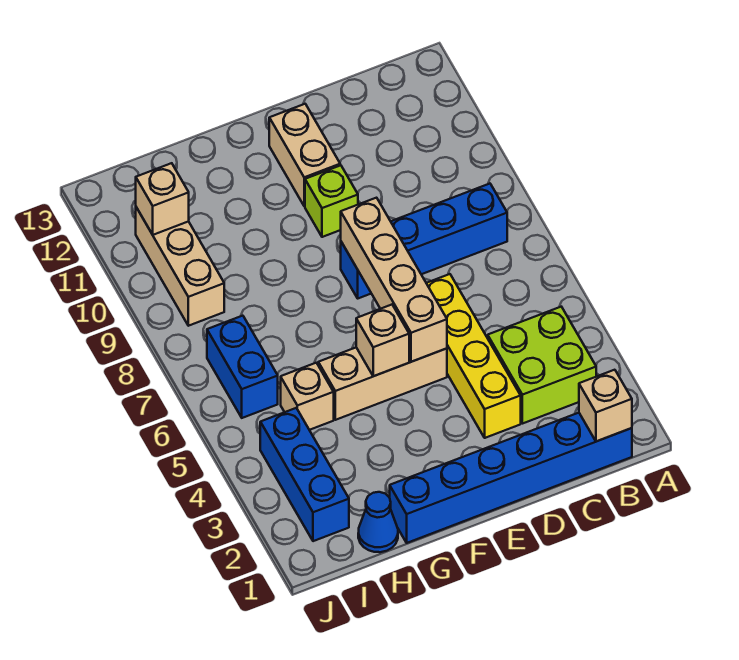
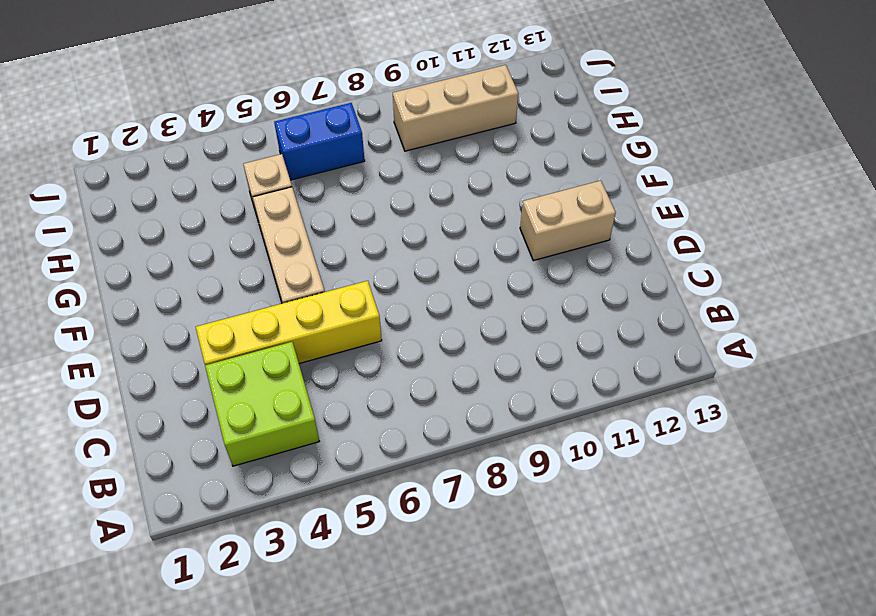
none -> blue brick B1:G1 level 1
none -> blue brick B8:E8 level 1
none -> lime brick E10 level 1

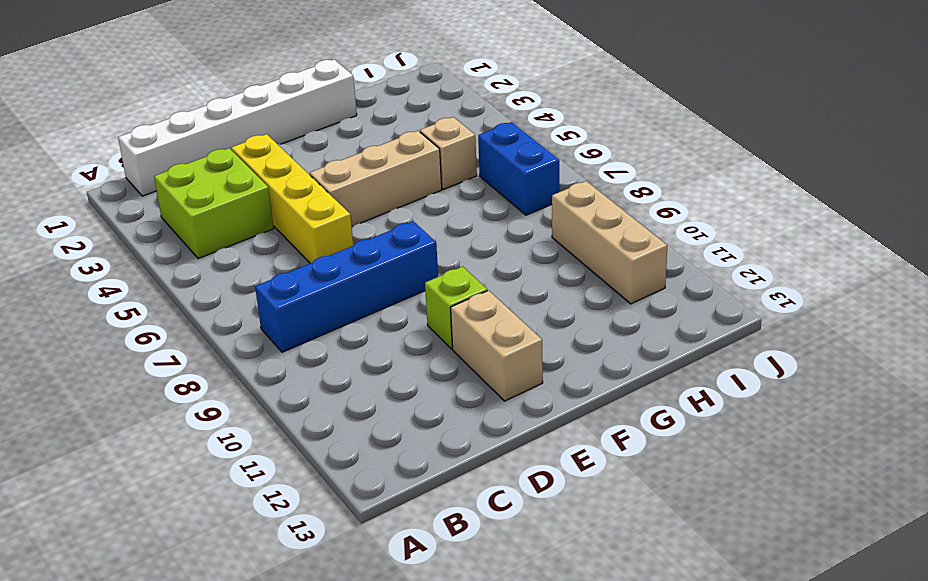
white brick B1:G1 level 1 -> blue brick B1:G1 level 1
none -> blue cone H1 level 1
none -> blue brick I2:I4 level 1
none -> tan brick B1 level 2

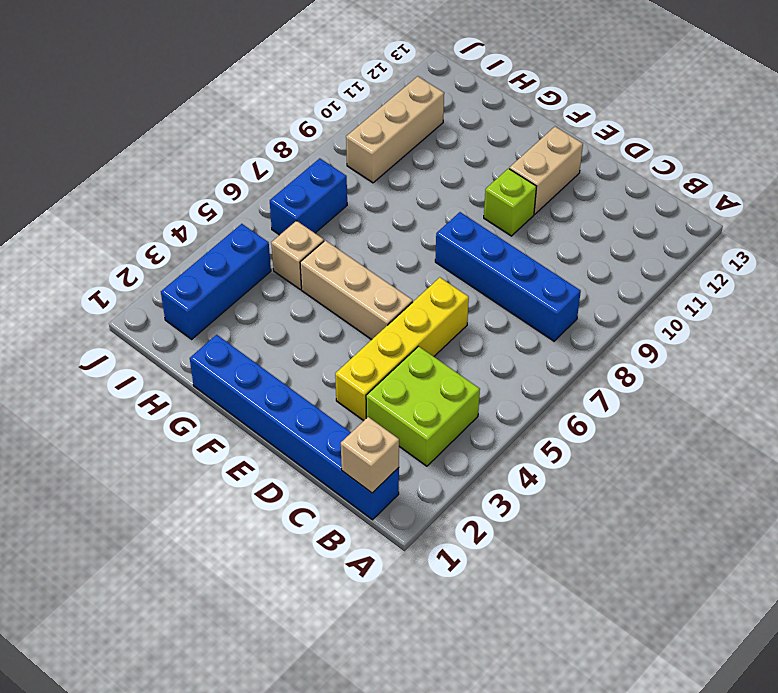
none -> blue cone H1 level 1
none -> tan brick E5:E8 level 2
none -> tan brick F5 level 2

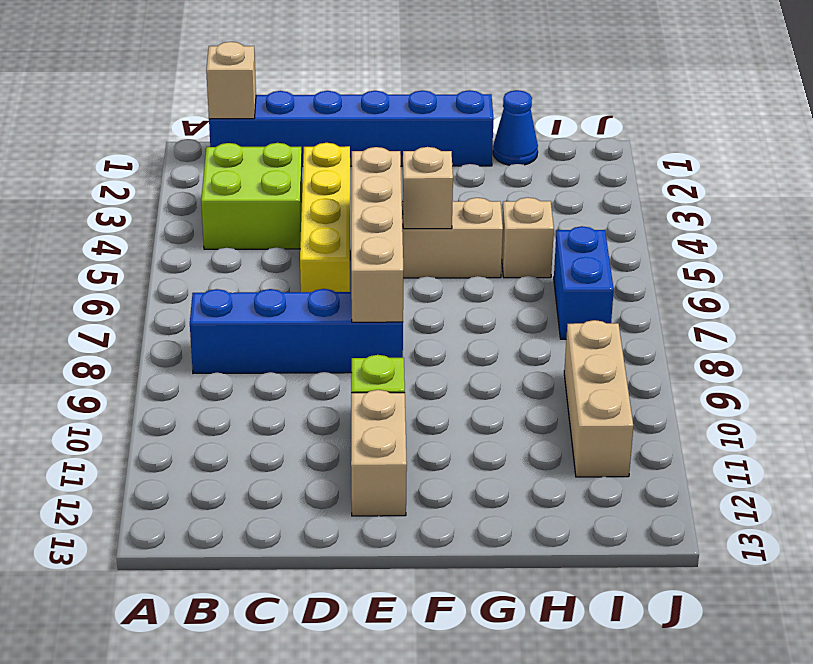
none -> blue brick I2:I4 level 1
none -> tan brick I11 level 2

